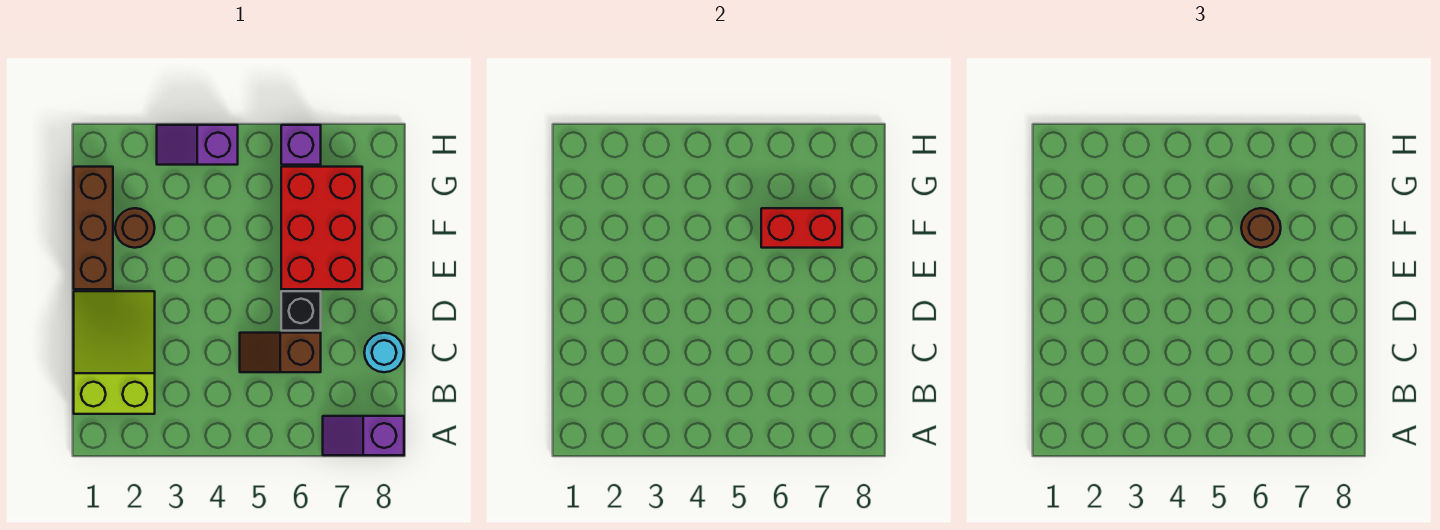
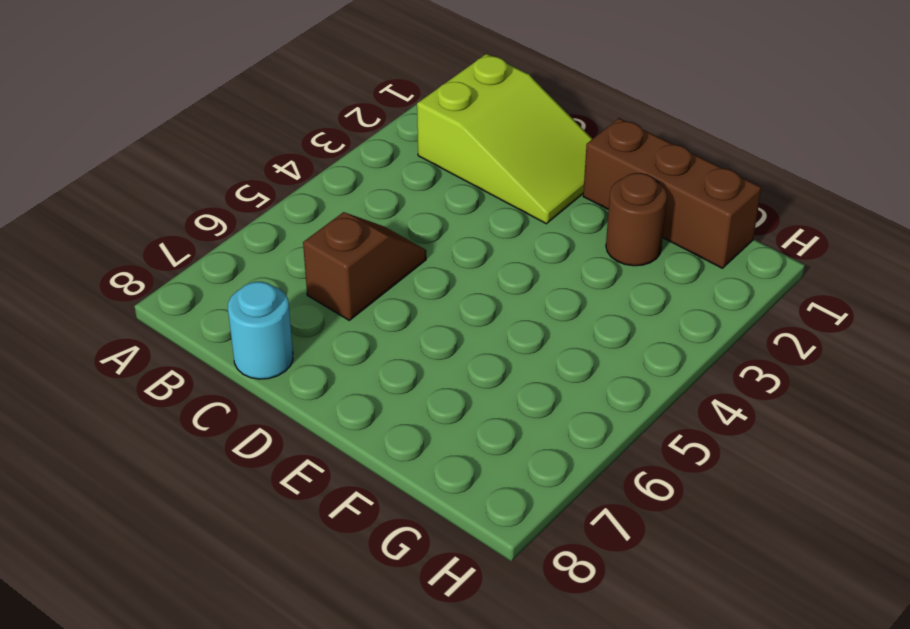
none -> purple slope A7:A8 level 1 top 8
none -> black brick D6 level 1
none -> red brick E6:G7 level 1

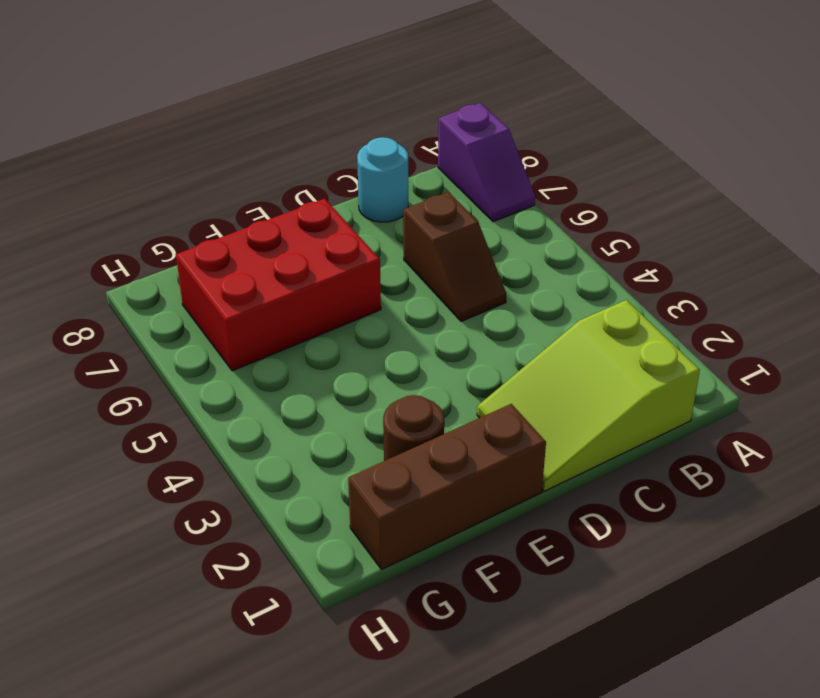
none -> black brick D6 level 1
none -> purple slope H3:H4 level 1 top 4
none -> purple brick H6 level 1

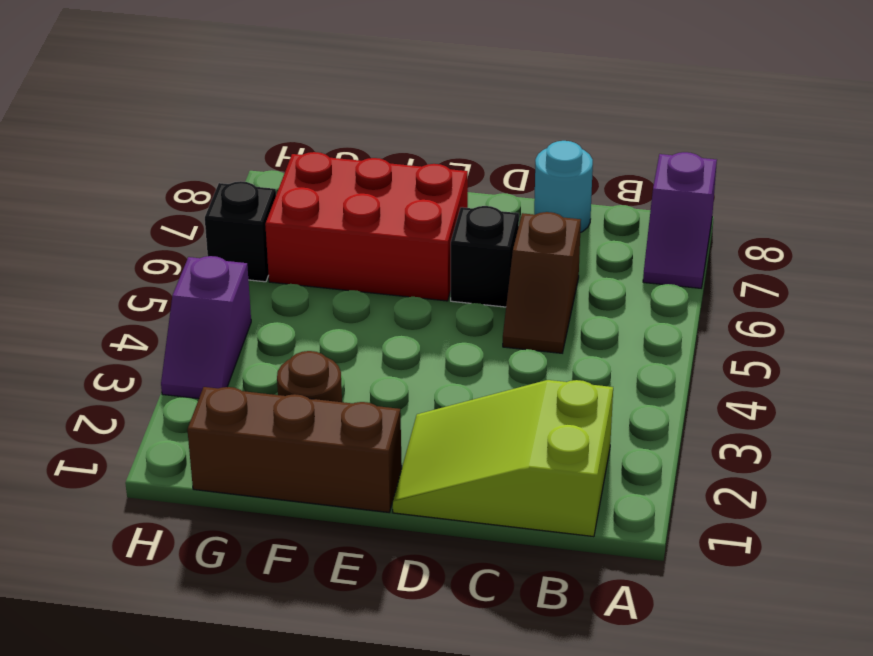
black brick H6 level 1 -> purple brick H6 level 1
none -> red brick F6:F7 level 2
none -> brown round brick F6 level 3

